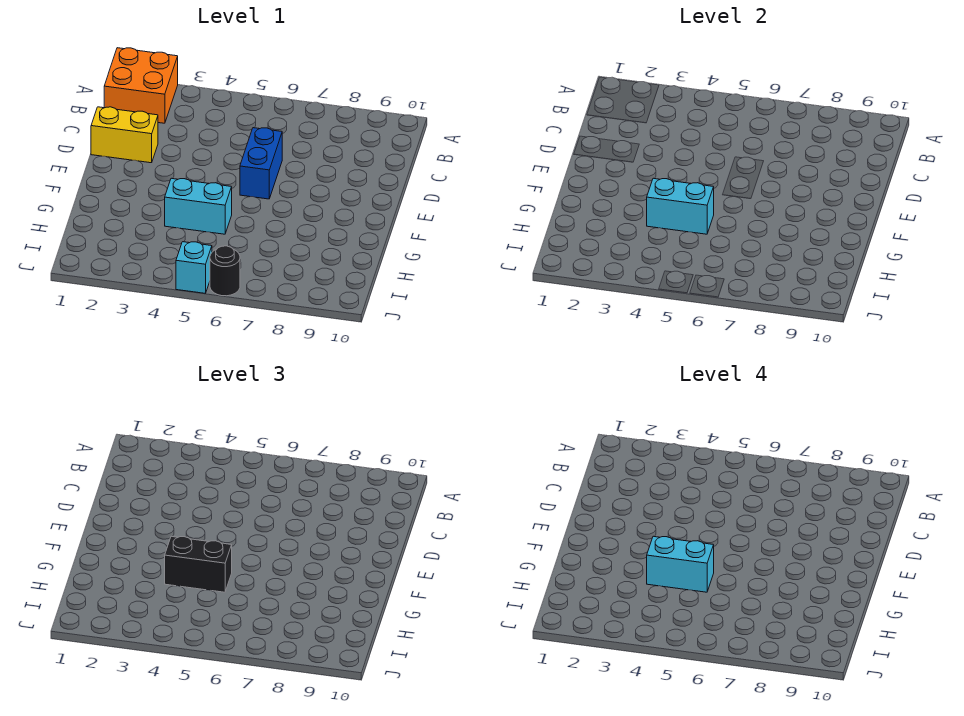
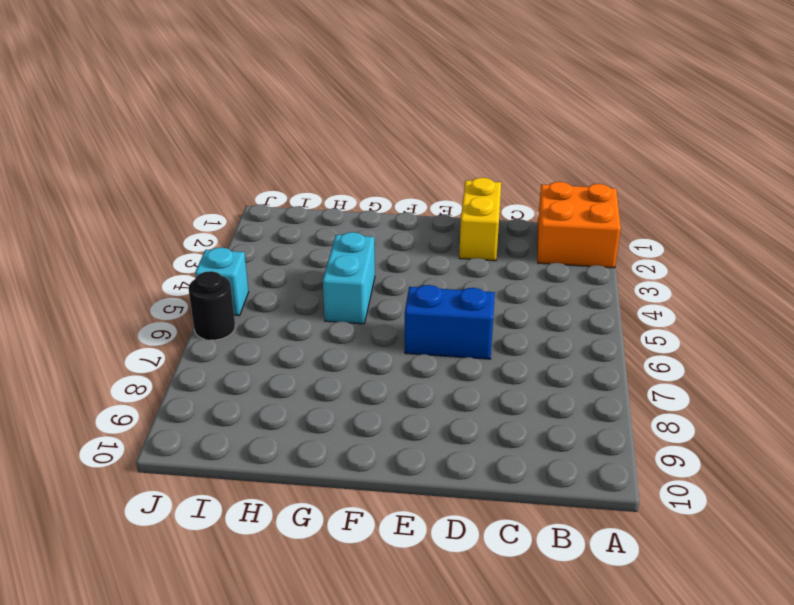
none -> cyan brick G4:G5 level 2
none -> black brick G4:G5 level 3

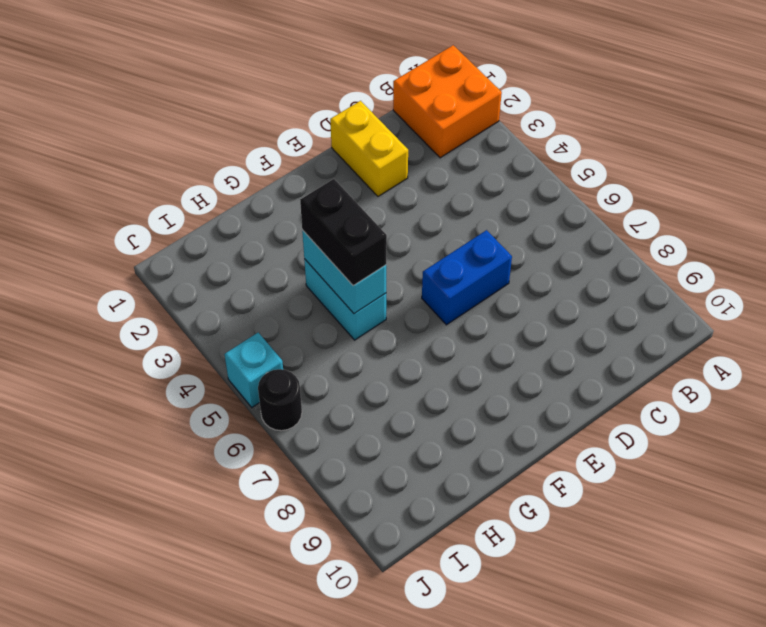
none -> cyan brick G4:G5 level 4

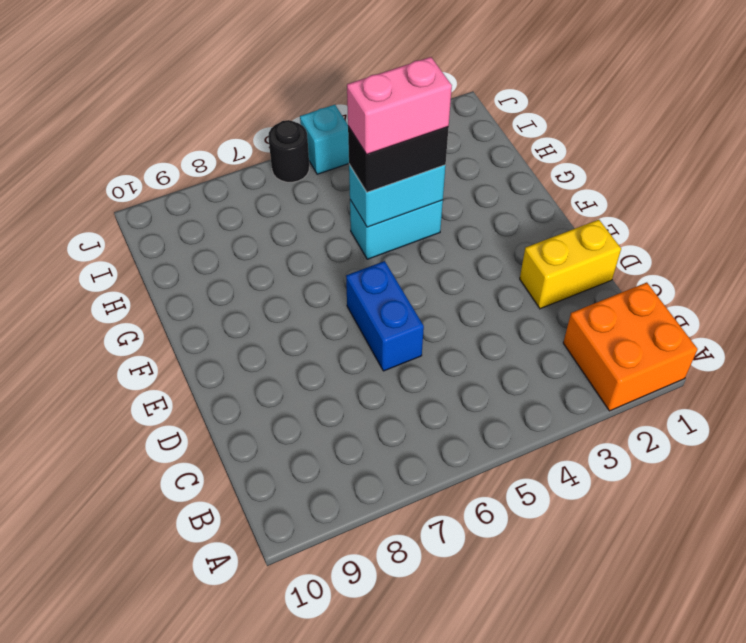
pink brick G4:G5 level 4 -> cyan brick G4:G5 level 4

